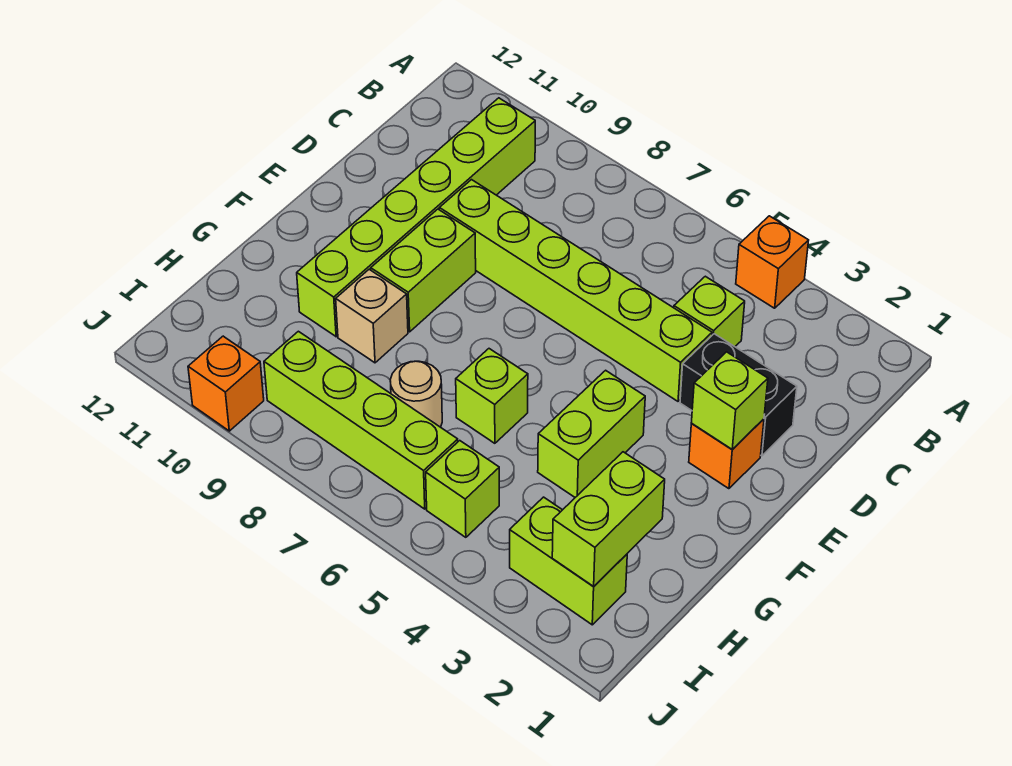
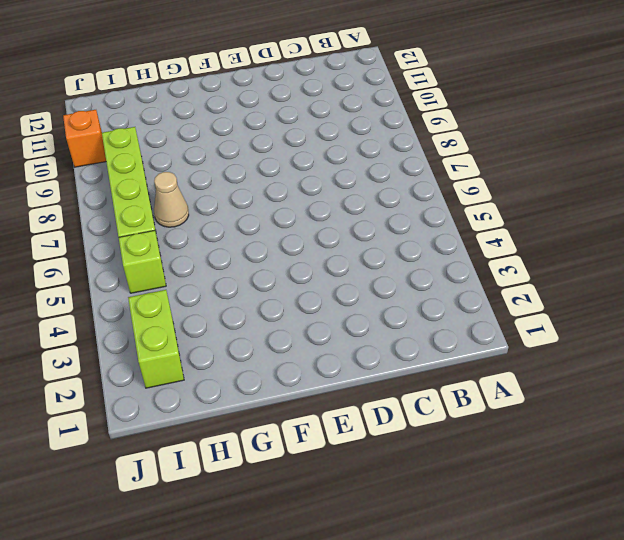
tan cone H7 level 1 -> tan round brick H7 level 1
none -> orange brick A4 level 1
none -> lime brick B10:G10 level 1
none -> lime brick C4 level 1

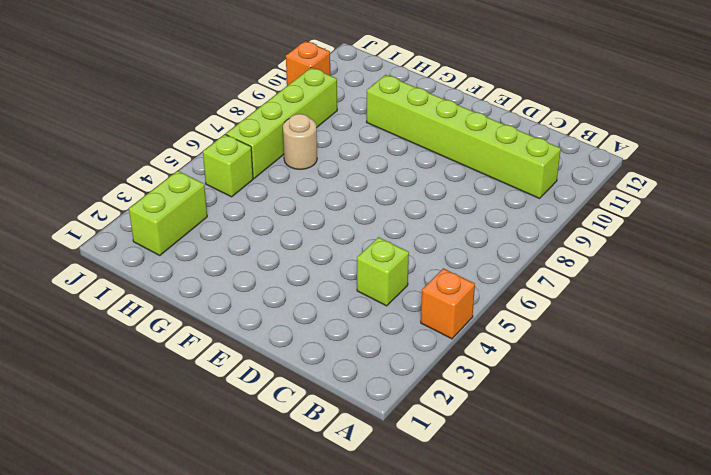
none -> black brick D2:D3 level 1
none -> lime brick D4:D9 level 1
none -> orange brick E2 level 1

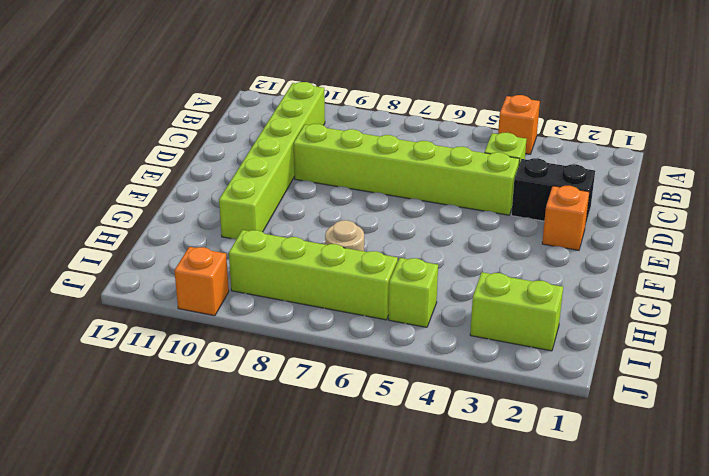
none -> lime brick E9:F9 level 1
none -> lime brick F4:G4 level 1
none -> lime brick G6 level 1

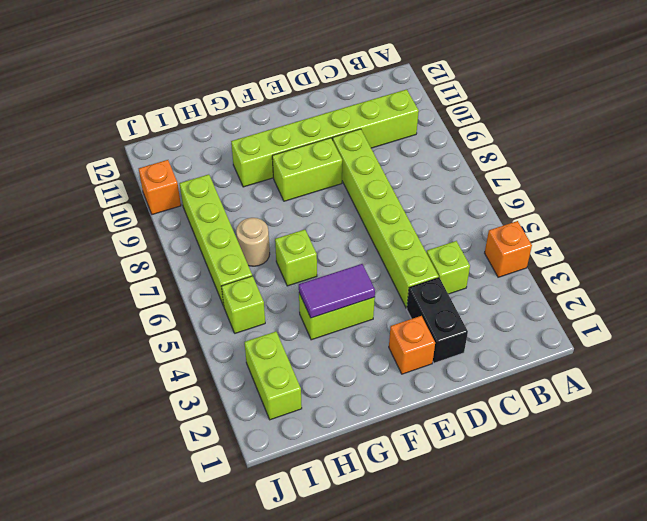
purple tile F4:G4 level 2 -> none
none -> tan brick G9 level 1
none -> lime brick E2 level 2
none -> lime brick H2:I2 level 2

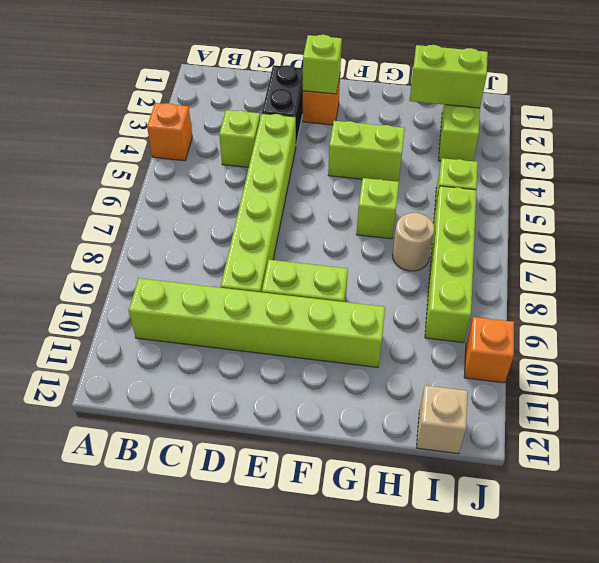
tan brick I12 level 1 -> tan brick G9 level 1

